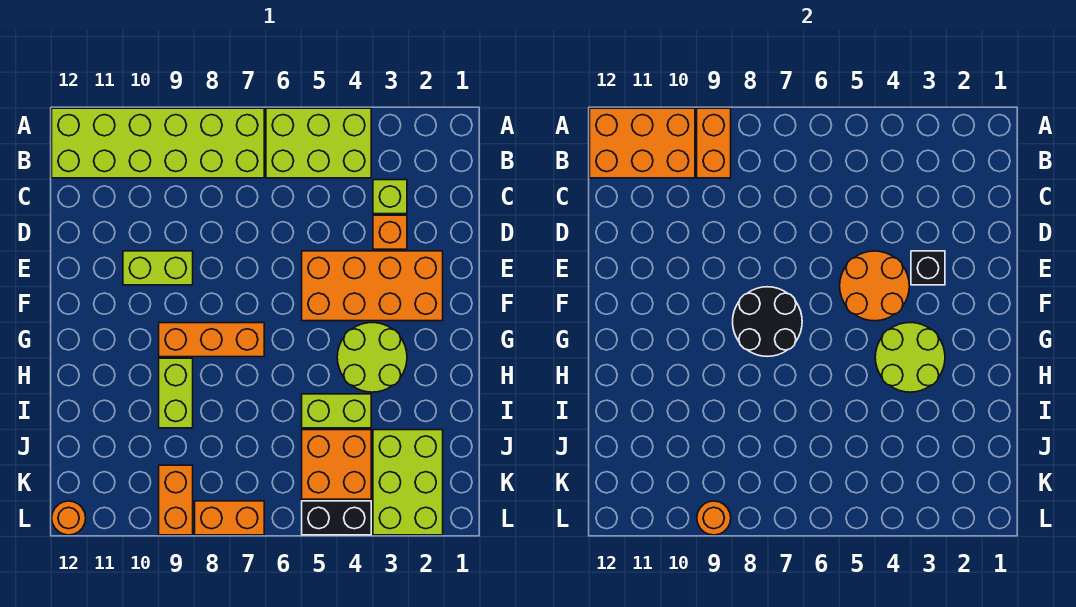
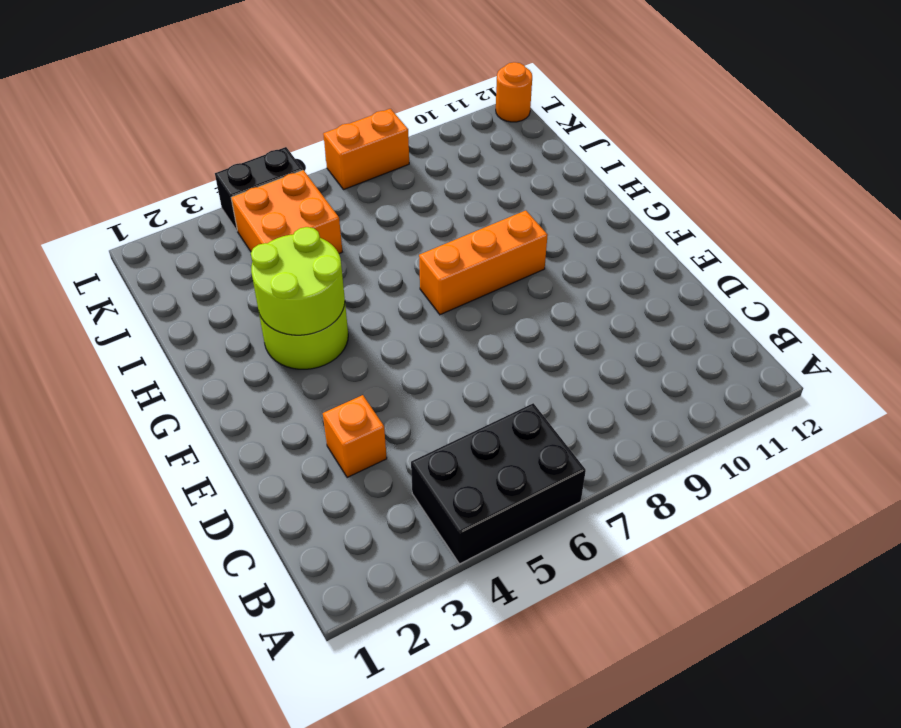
black brick A4:B6 level 1 -> lime brick A4:B6 level 1
none -> lime brick A7:B12 level 1
none -> lime brick C3 level 1
none -> orange brick E2:F5 level 1

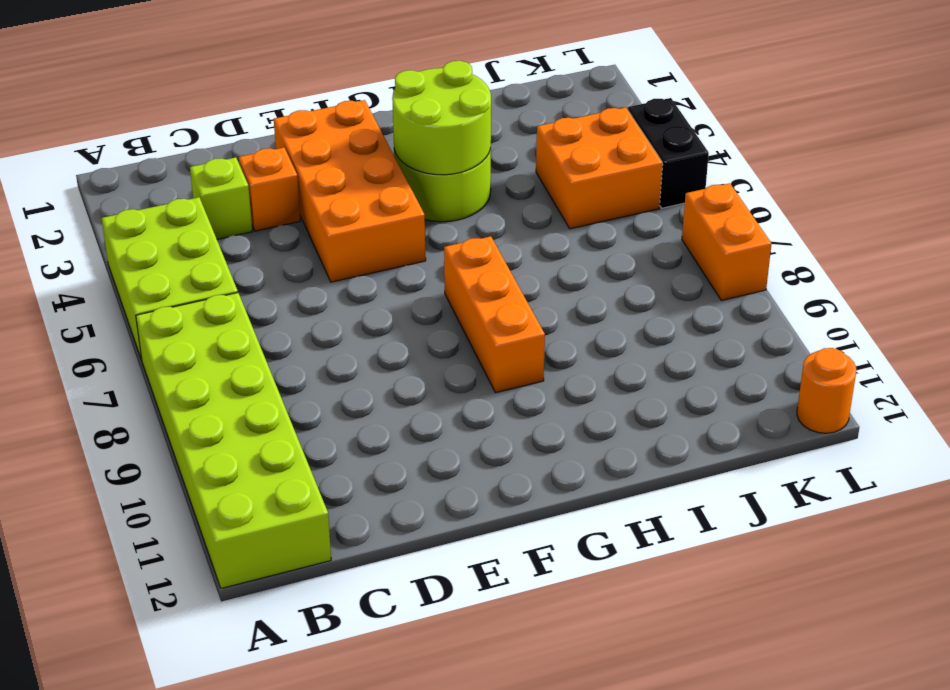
none -> lime brick E9:E10 level 1
none -> lime brick H9:I9 level 1
none -> lime brick I4:I5 level 1

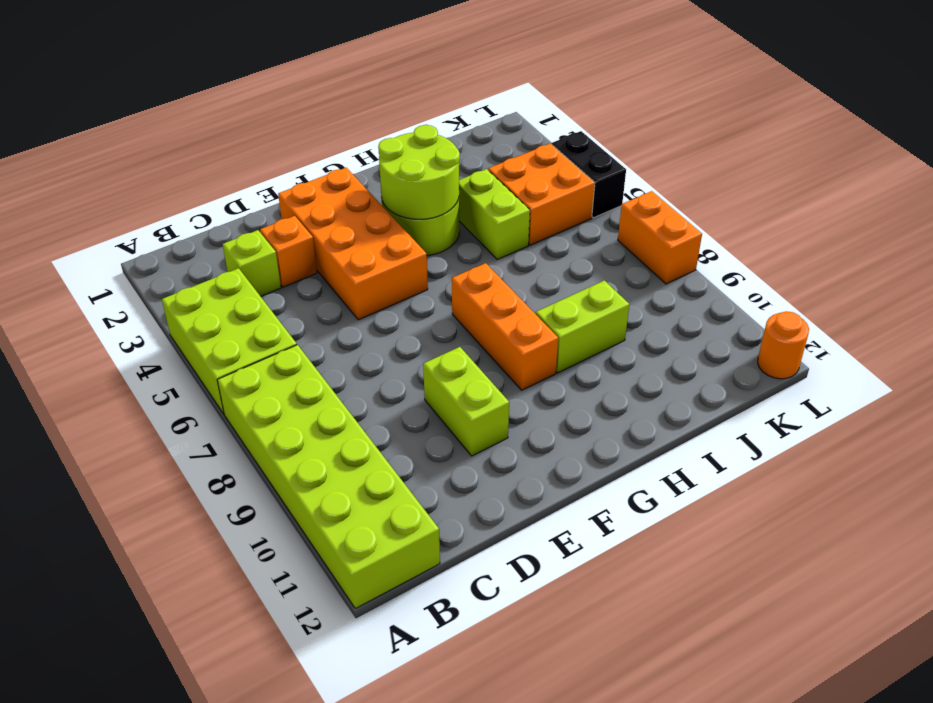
none -> lime brick J2:L3 level 1
none -> orange brick K9:L9 level 1
none -> orange brick A9:B9 level 2

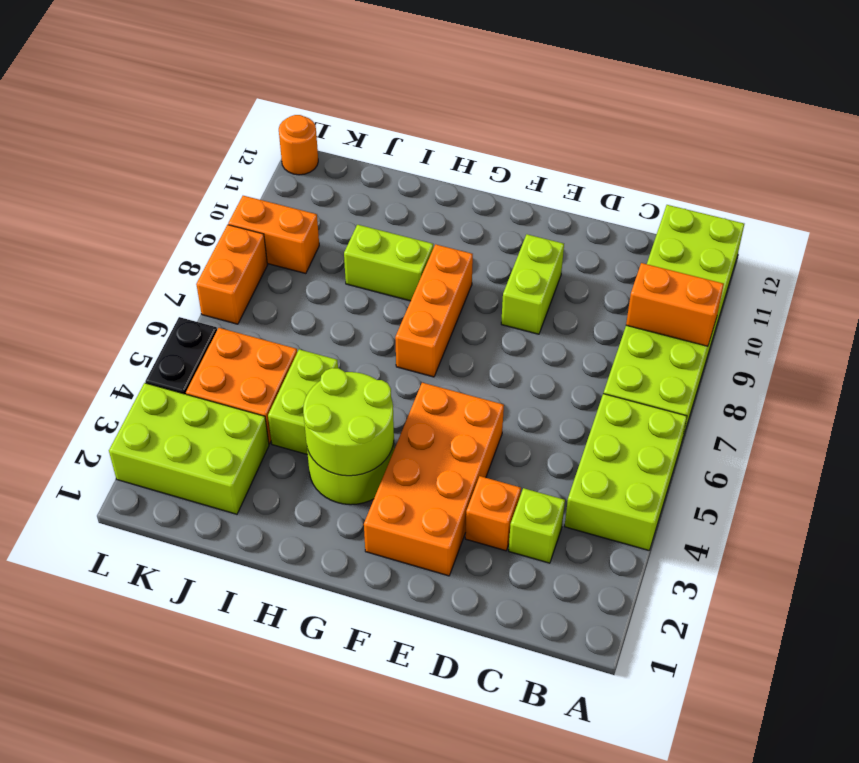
none -> orange brick A10:B12 level 2
none -> black brick E3 level 2
none -> orange round brick E4:F5 level 2

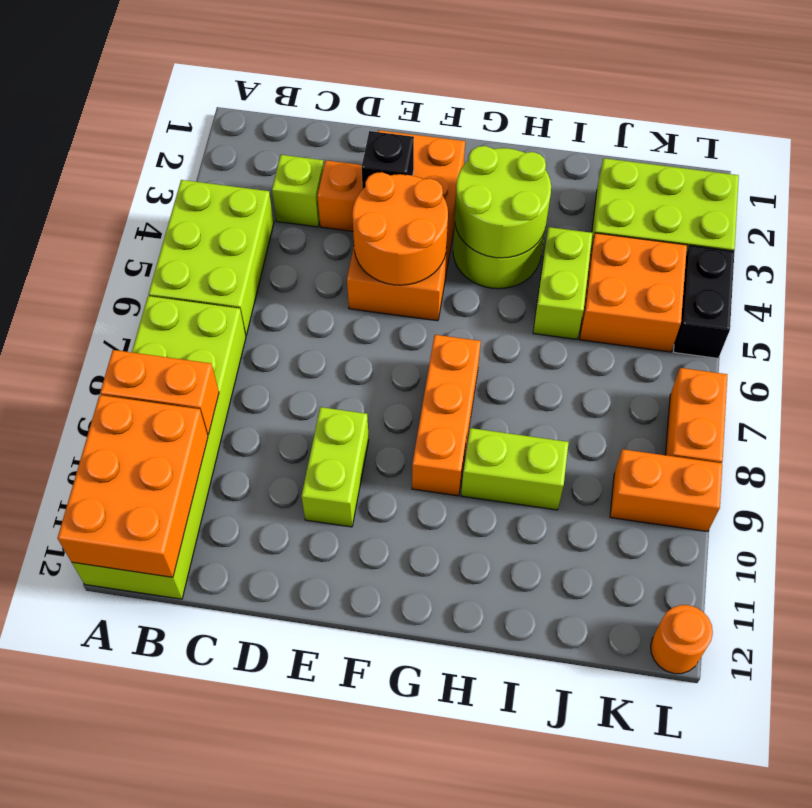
none -> black round brick F7:G8 level 2
none -> orange round brick L9 level 2

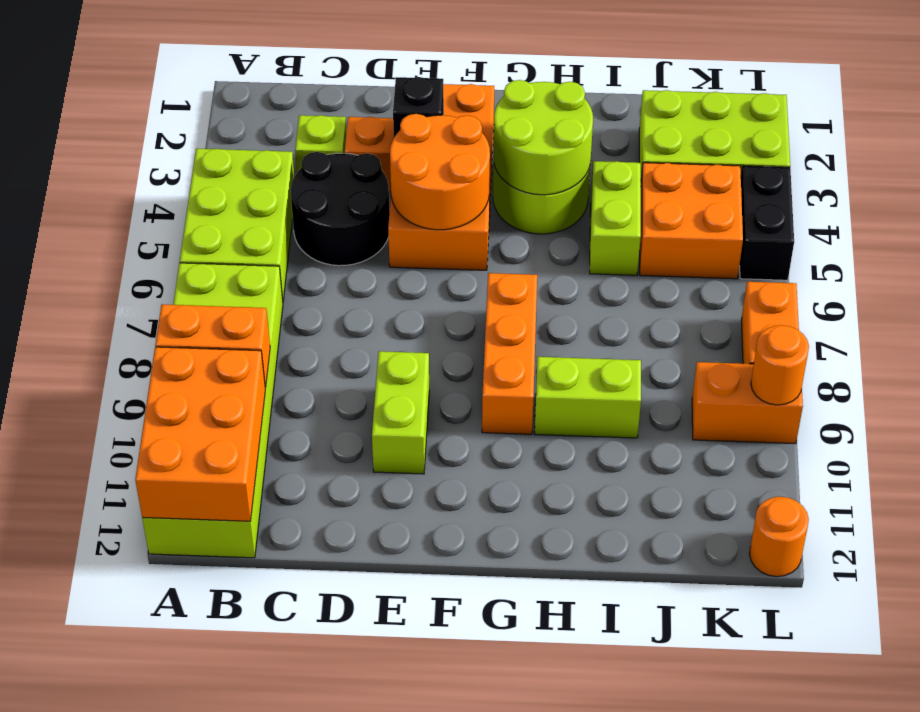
black round brick C4:D5 level 1 -> black round brick F7:G8 level 2

